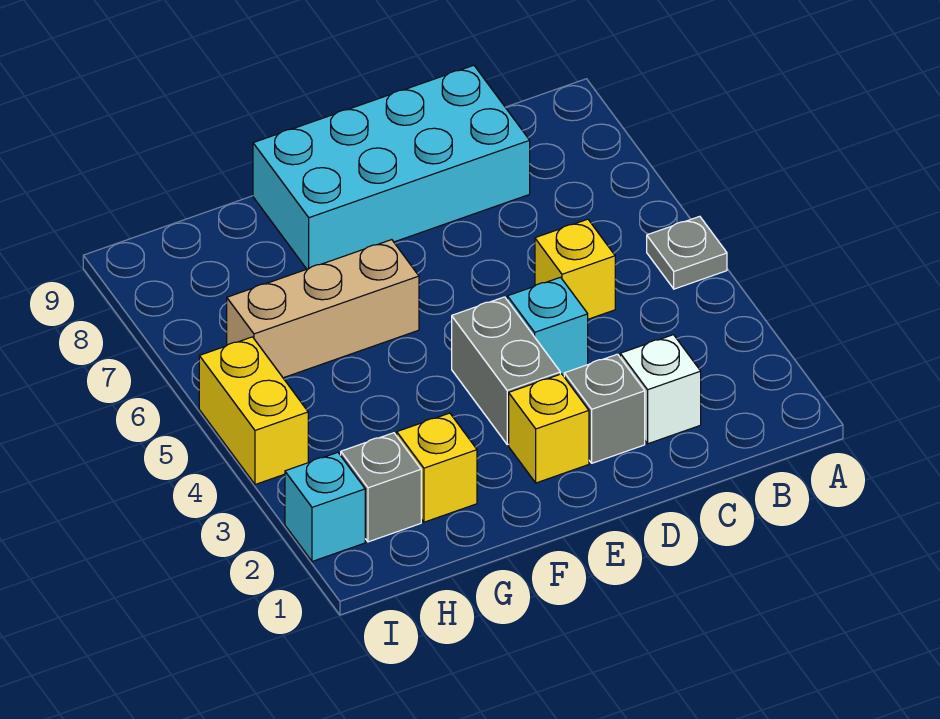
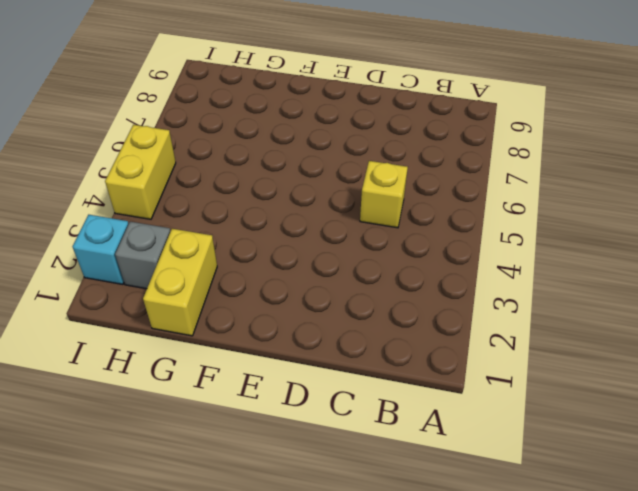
yellow brick G1:G2 level 1 -> yellow brick G2 level 1
none -> grey plate A5 level 1
none -> white brick C2 level 1
none -> cyan brick C8:F9 level 1

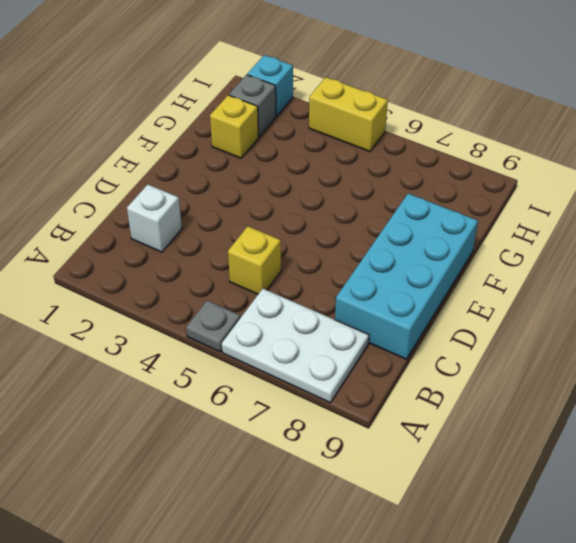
white plate A6:B8 level 1 -> none
none -> grey brick D2 level 1
none -> cyan brick D4 level 1
none -> yellow brick E2 level 1

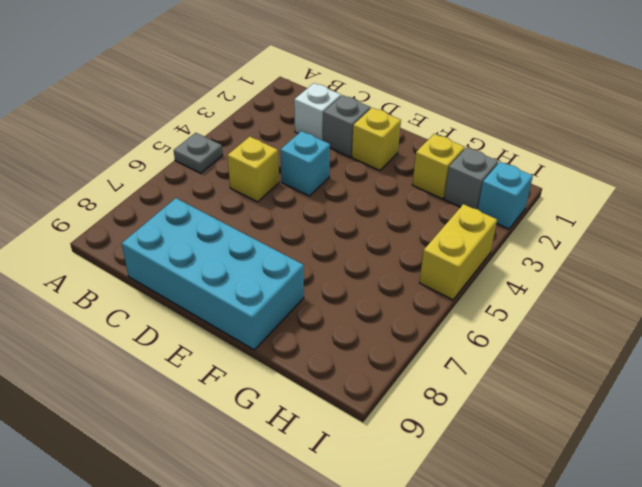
none -> grey brick E3:E4 level 1
none -> tan brick F6:H6 level 1

